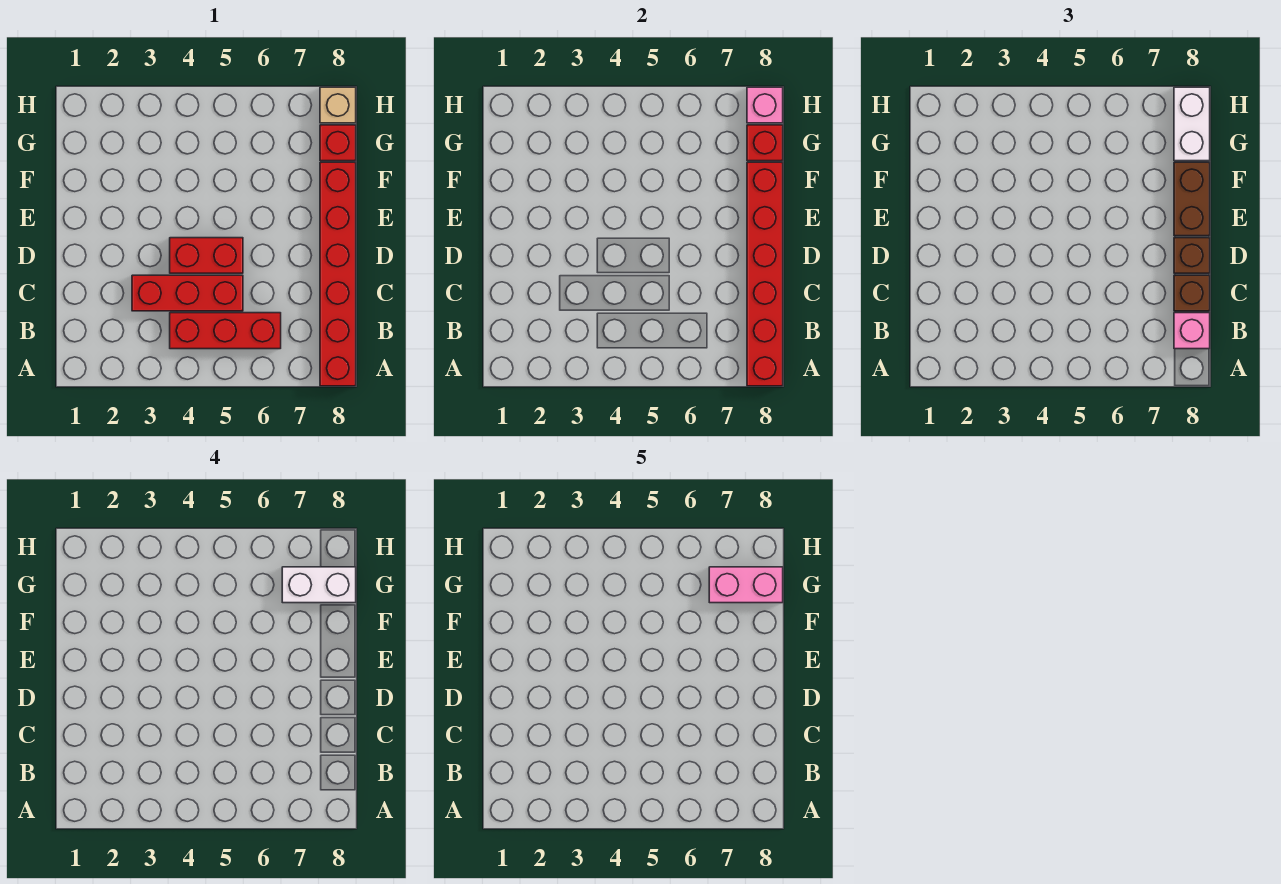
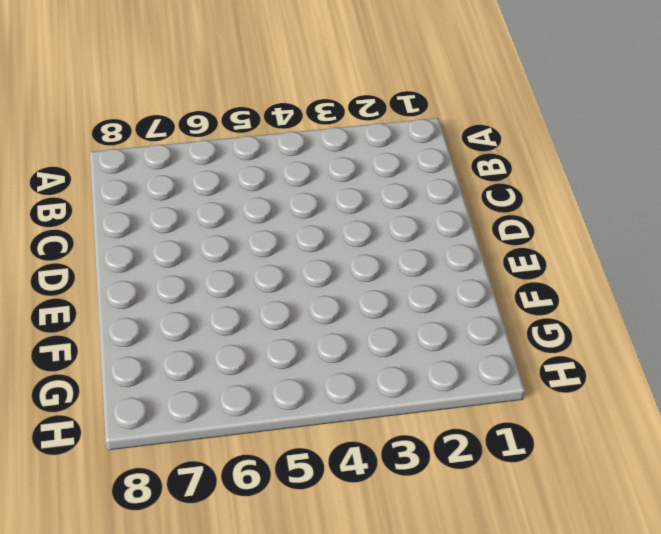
none -> red brick A8:F8 level 1
none -> red brick B4:B6 level 1
none -> red brick C3:C5 level 1

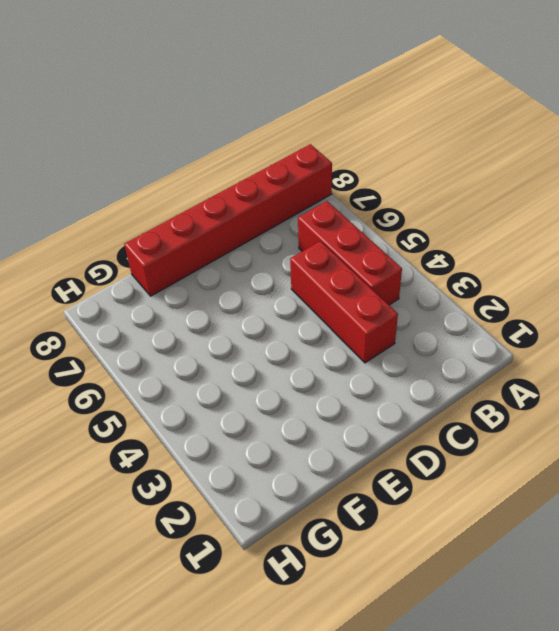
none -> red brick D4:D5 level 1
none -> red brick G8 level 1
none -> tan brick H8 level 1

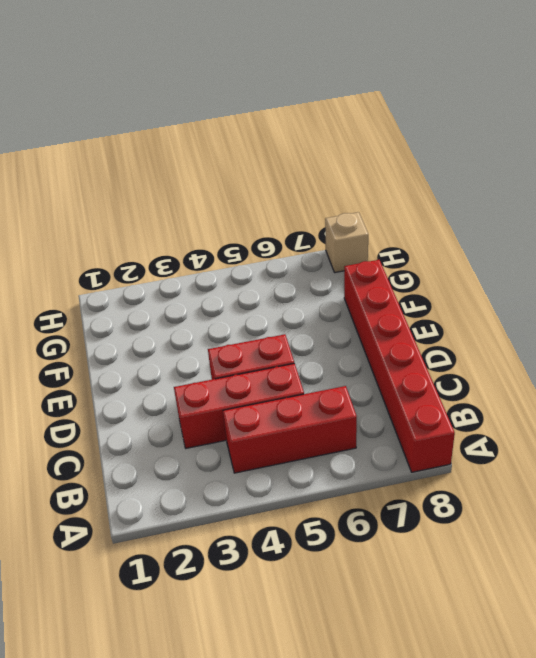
none -> red brick G8 level 1
none -> red brick A8:F8 level 2
none -> red brick G8 level 2

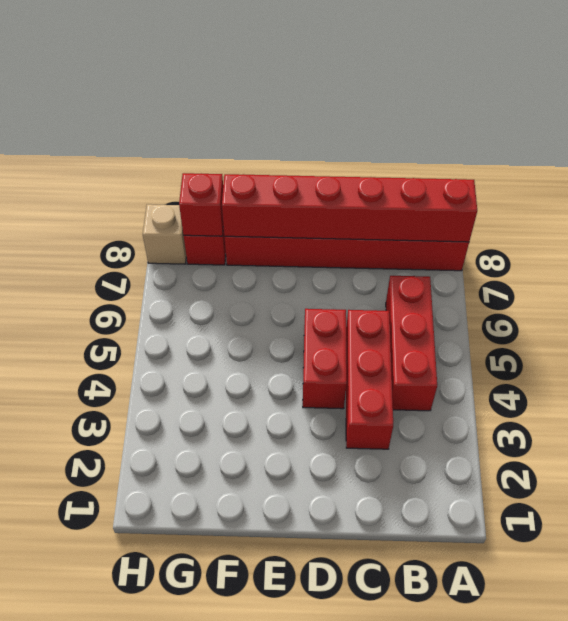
none -> pink brick H8 level 2
none -> pink brick B8 level 3
none -> brown brick C8 level 3

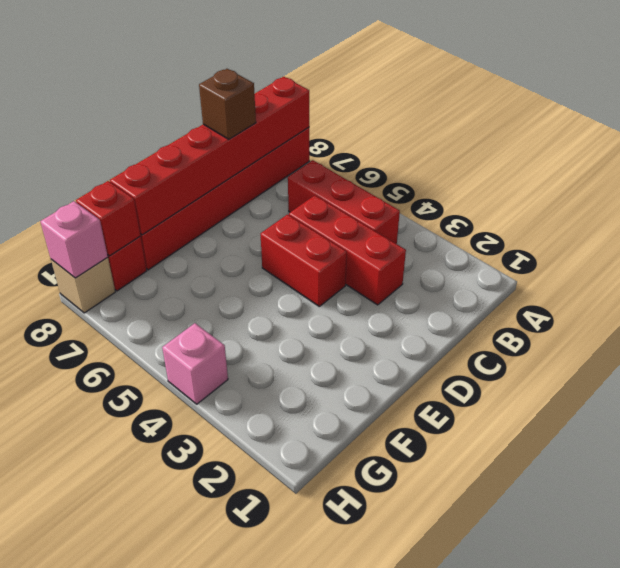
pink brick H4 level 1 -> pink brick B8 level 3
none -> brown brick D8 level 3
none -> brown brick E8:F8 level 3
none -> white brick G8:H8 level 3

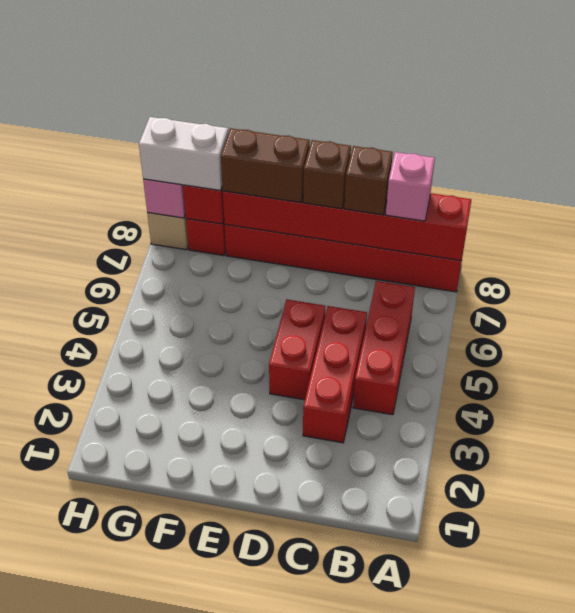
none -> white brick G7:G8 level 4
none -> pink brick G7:G8 level 5

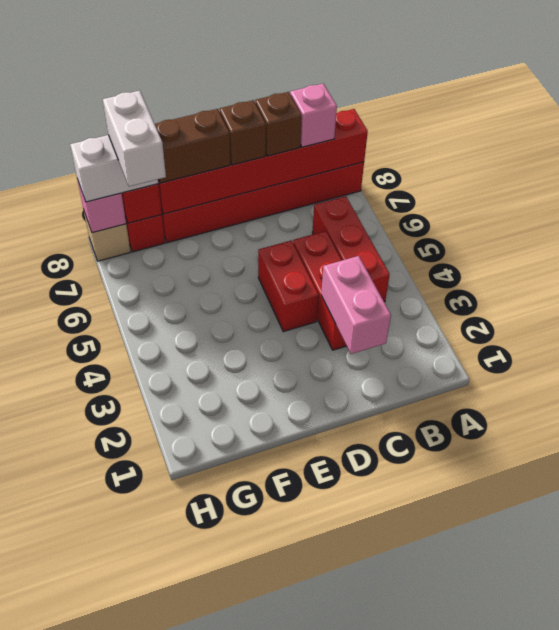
pink brick C2:C3 level 2 -> pink brick G7:G8 level 5

